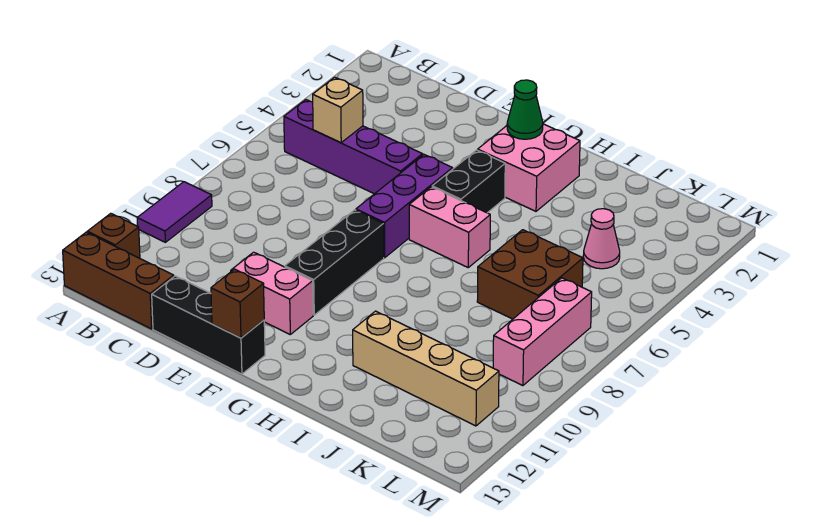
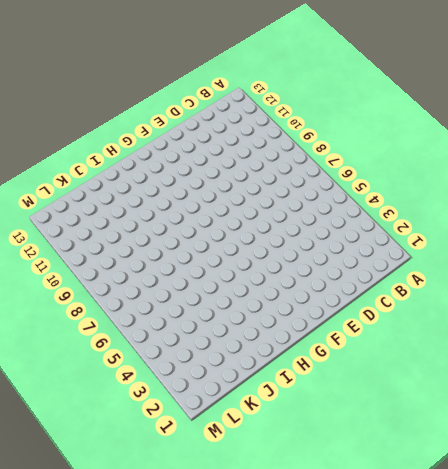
none -> purple tile A9:A10 level 1
none -> brown brick A12 level 1
none -> brown brick A13:C13 level 1

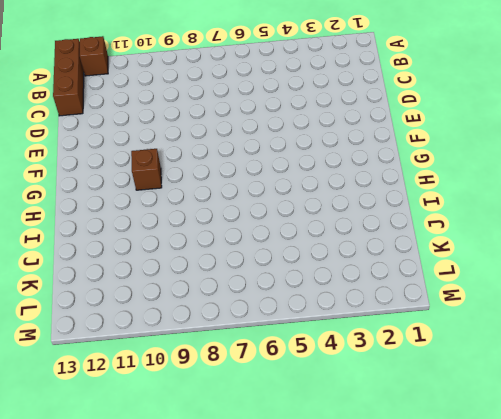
brown brick G10 level 1 -> brown brick F13 level 2
none -> purple tile A9:A10 level 1
none -> purple brick B5:E5 level 1
none -> black brick D13:F13 level 1

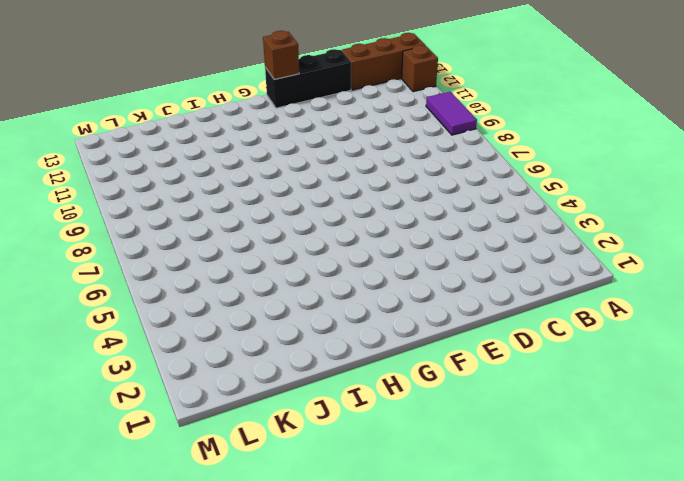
none -> purple brick B5:E5 level 1
none -> pink brick E11:F11 level 1
none -> purple brick F5:F7 level 1

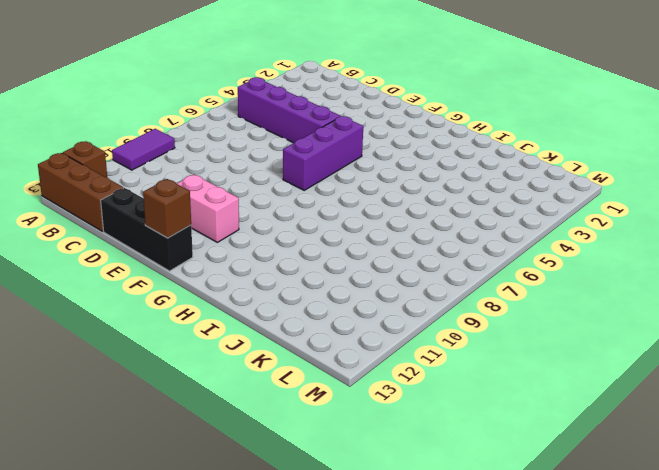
none -> black brick F8:F10 level 1
none -> pink brick G2:H3 level 1
none -> black brick G4:G5 level 1

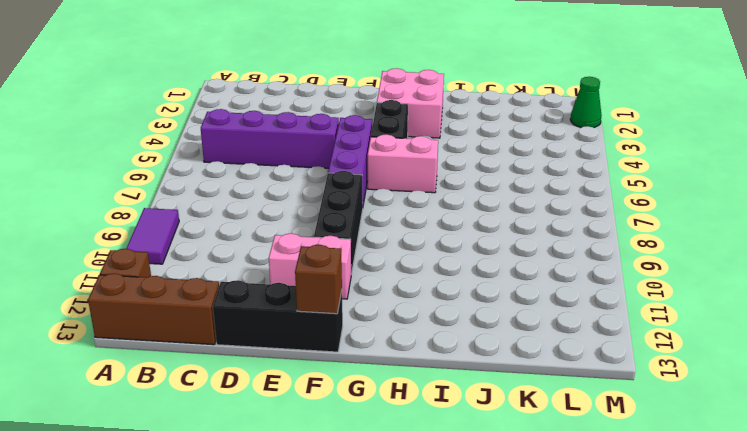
green cone M2 level 1 -> green cone G2 level 2
none -> tan brick I11:L11 level 1
none -> brown brick J6:K7 level 1
none -> pink cone K4 level 1

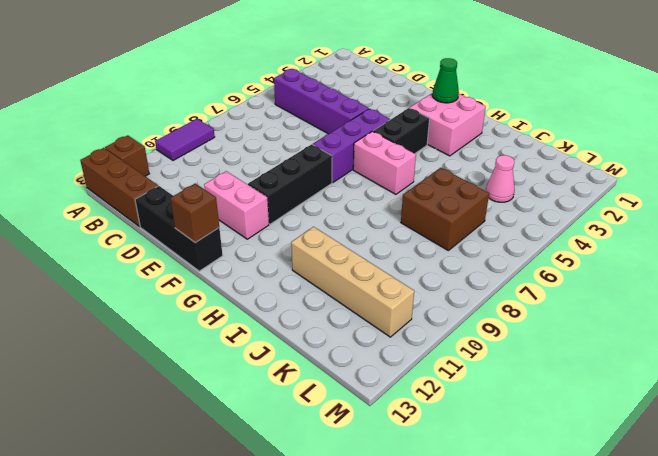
none -> pink brick L7:L9 level 1
none -> tan brick C5 level 2

